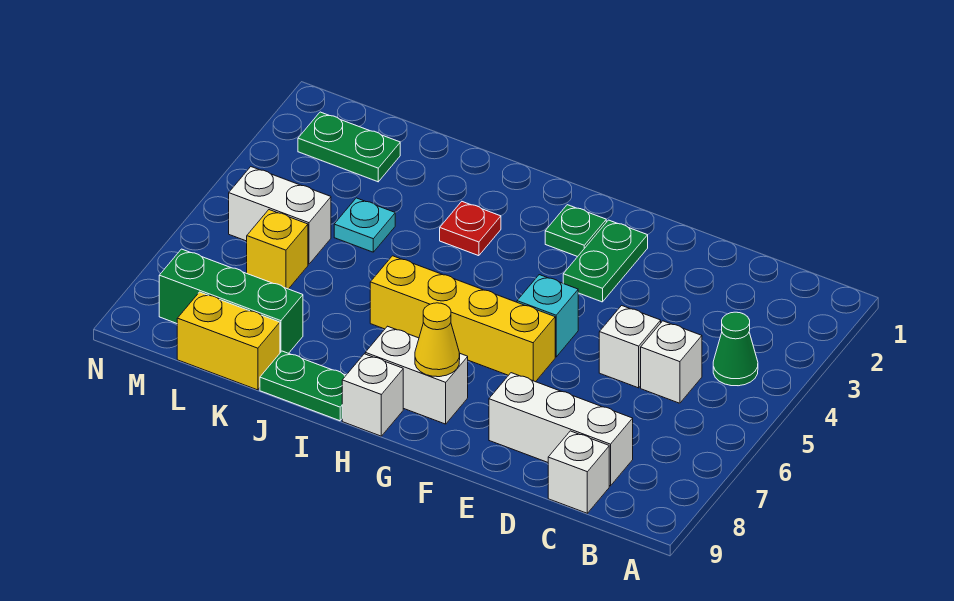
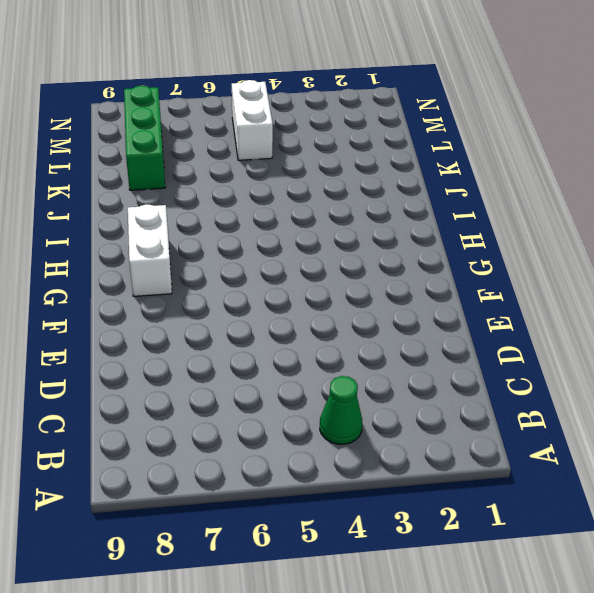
none -> white brick C5 level 1
none -> white brick C8:E8 level 1
none -> white brick C9 level 1

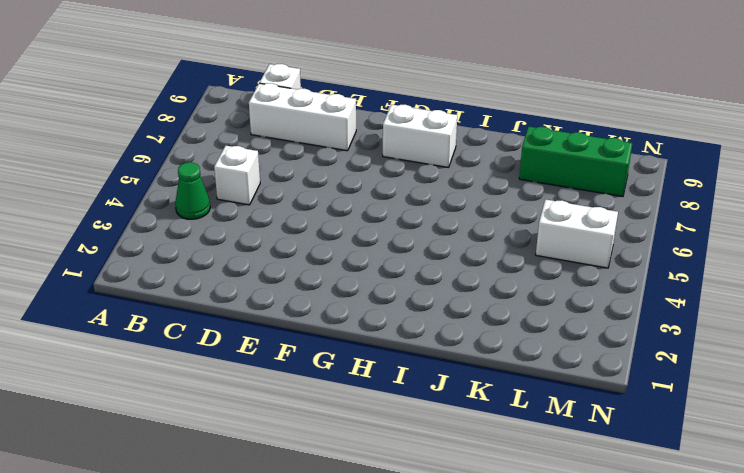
none -> white brick D5 level 1
none -> green plate F2:F3 level 1
none -> cyan brick F5 level 1

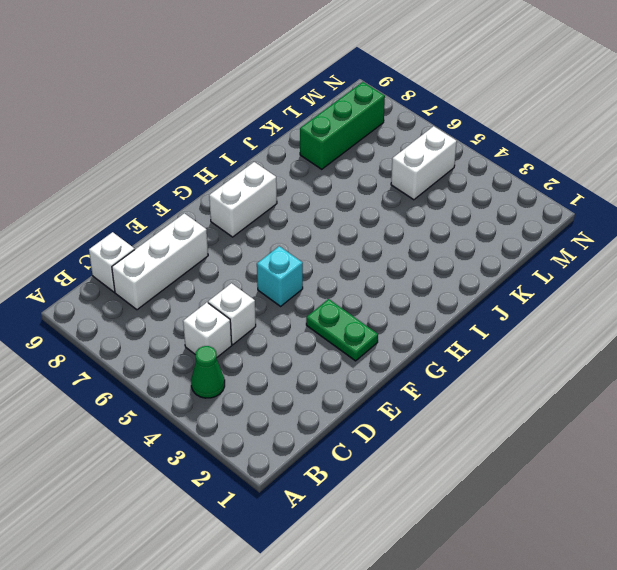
none -> yellow brick F6:I6 level 1
none -> green plate G2 level 1
none -> white brick H9 level 1

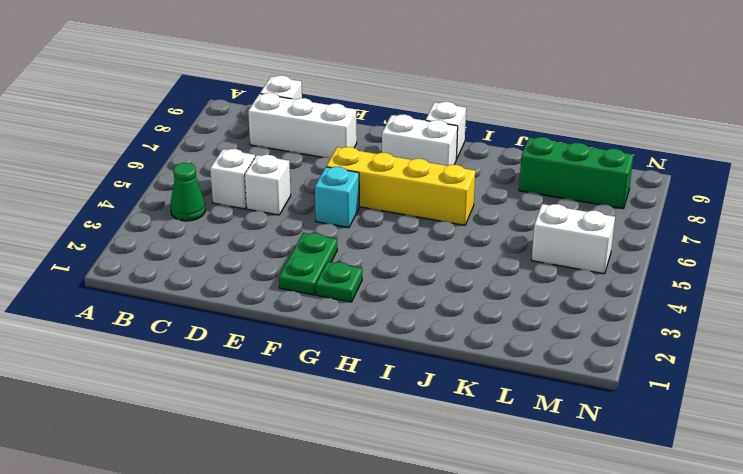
none -> red plate I3 level 1
none -> green plate I9:J9 level 1
none -> cyan plate K4 level 1

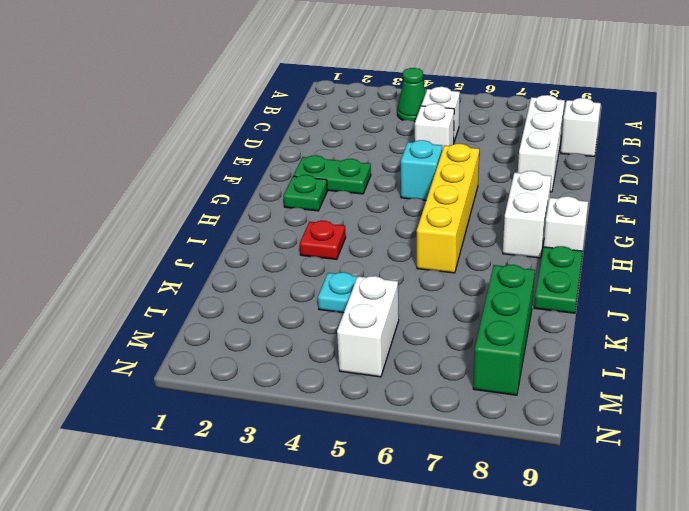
none -> yellow brick K9:L9 level 1
none -> green plate L2:M2 level 1
none -> yellow brick L6 level 1

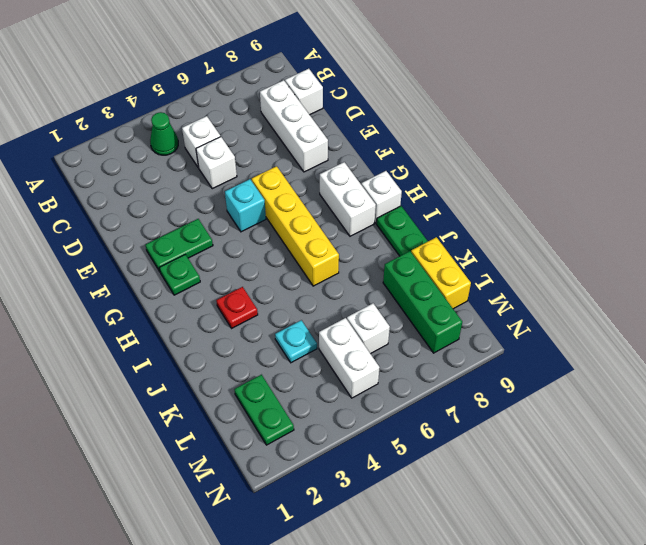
white brick L6 level 1 -> yellow brick L6 level 1
none -> yellow cone G8 level 2

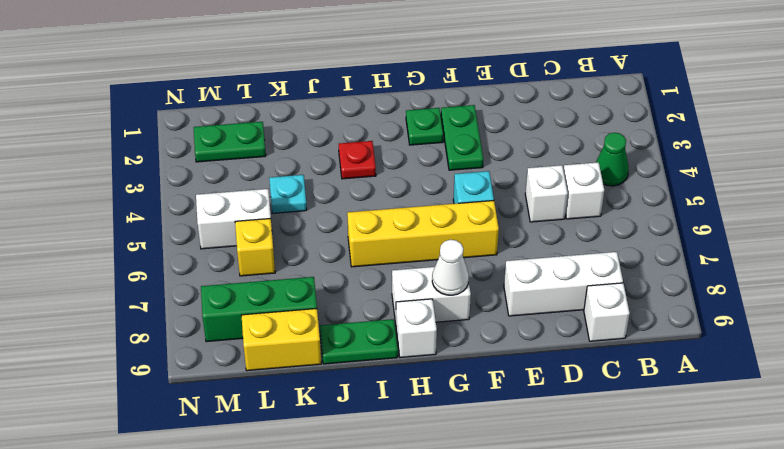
white cone G8 level 2 -> yellow cone G8 level 2

